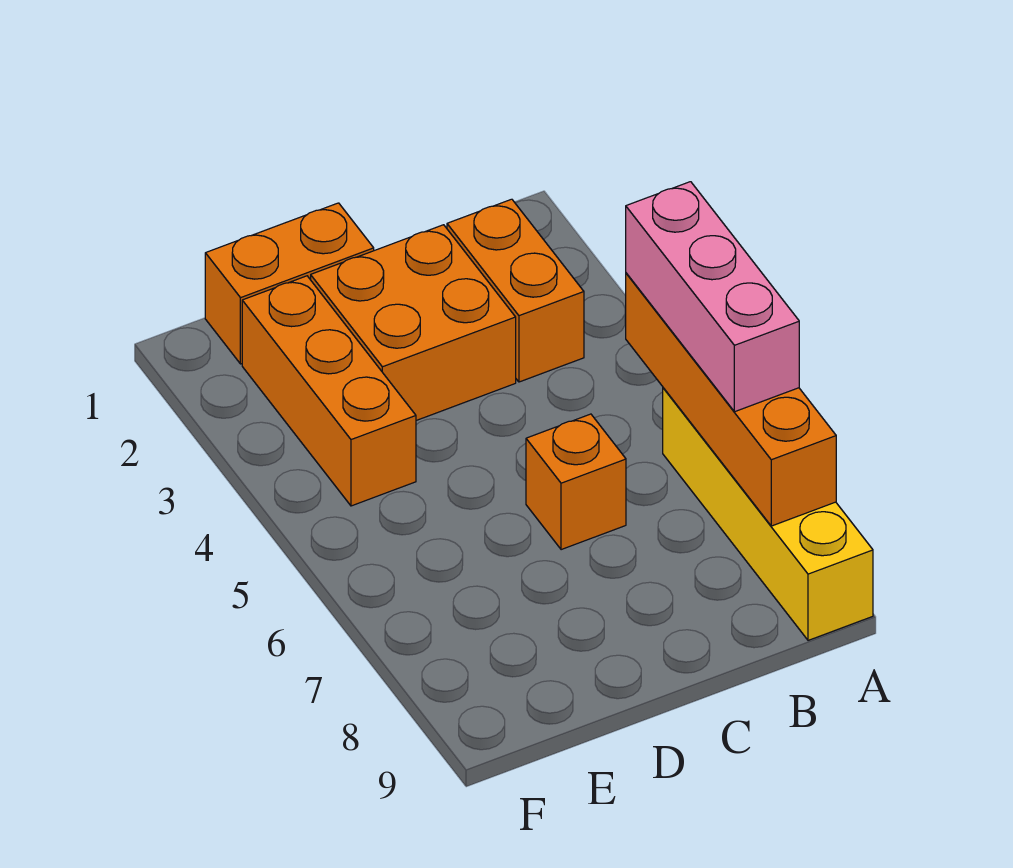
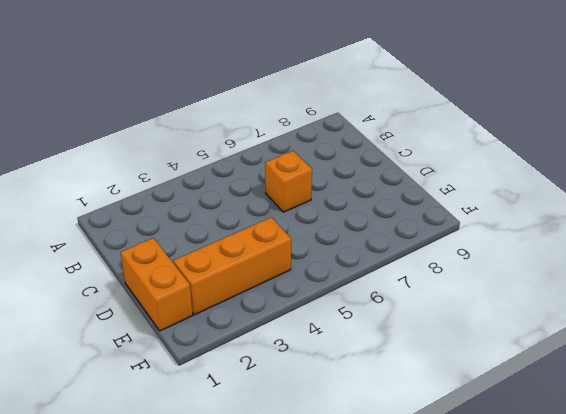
none -> yellow brick A6:A9 level 1
none -> orange brick B2:B3 level 1

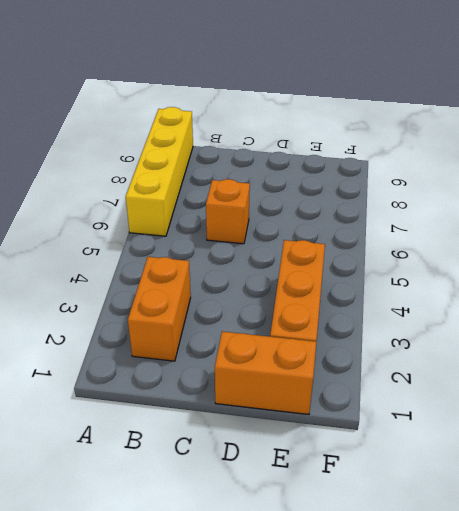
none -> orange brick C2:D3 level 1
none -> orange brick A5:A8 level 2

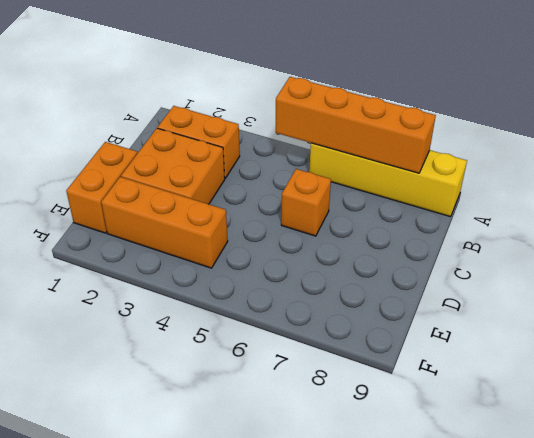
none -> pink brick A5:A7 level 3

